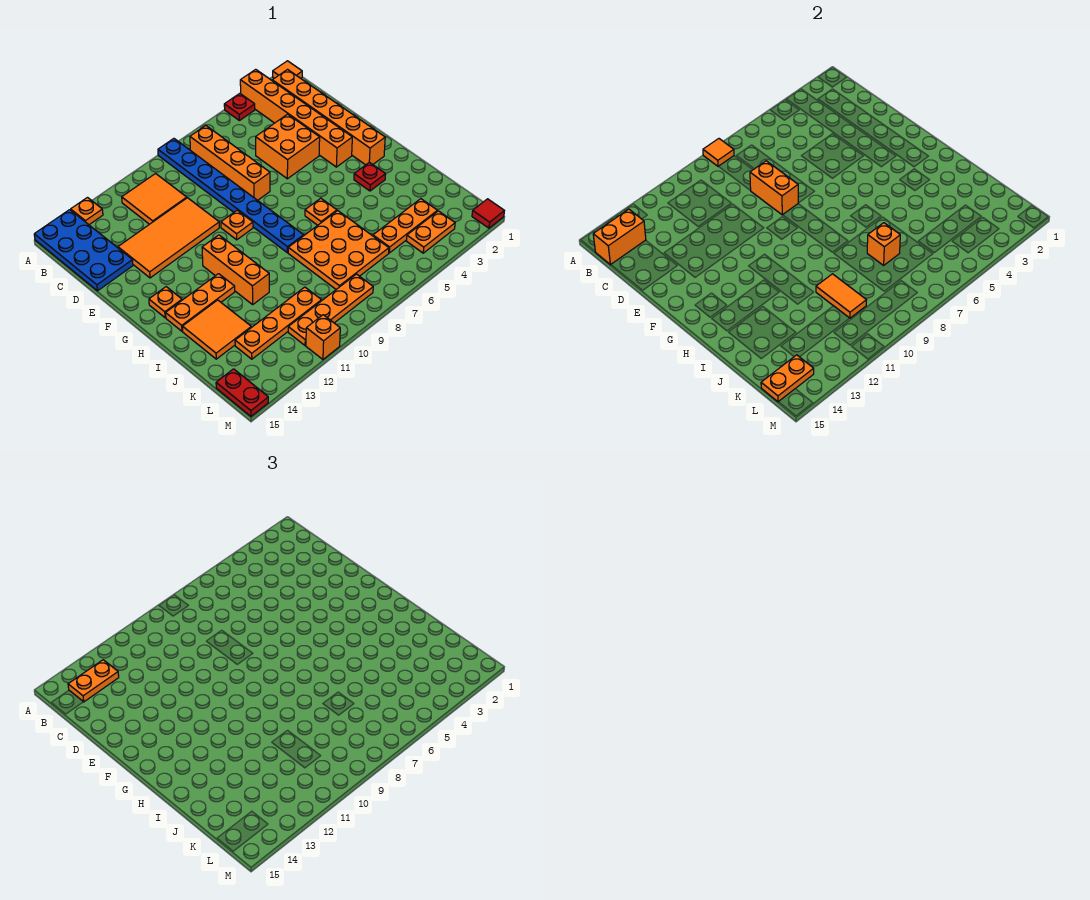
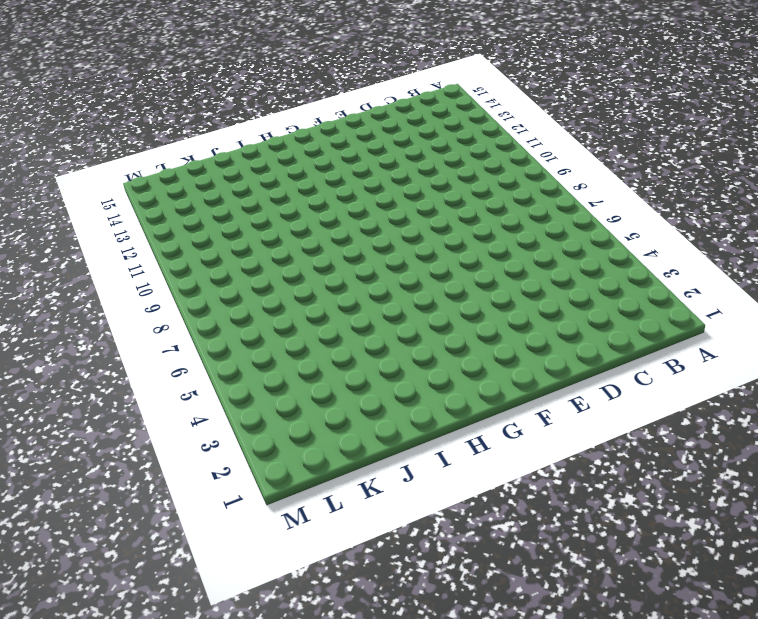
none -> orange tile A1 level 1
none -> orange brick A3:F3 level 1
none -> red plate A4 level 1
none -> blue plate A8:H8 level 1

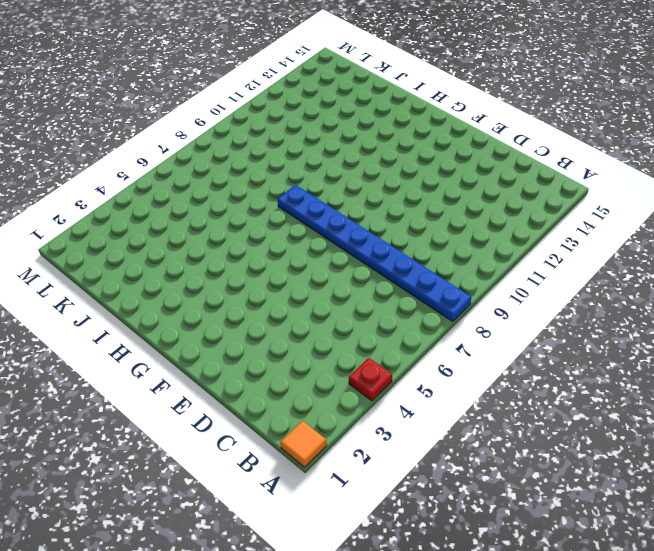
none -> orange brick A3:F3 level 1
none -> orange plate A13 level 1
none -> blue plate A14:D15 level 1
none -> orange brick B2:G2 level 1

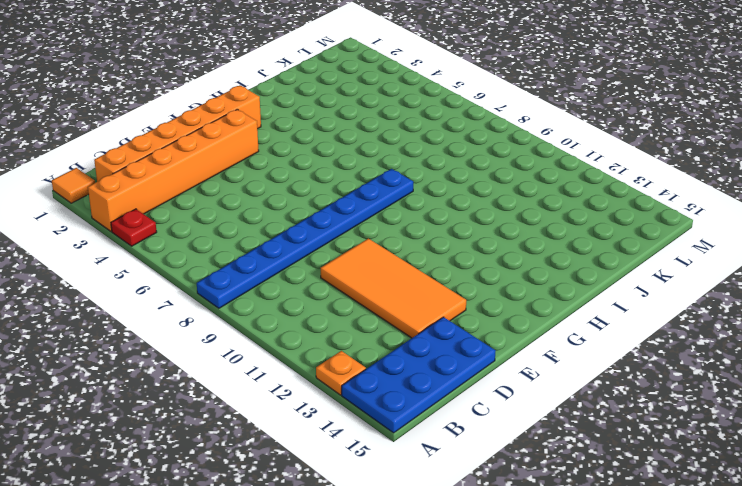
none -> orange brick B7:E7 level 1
none -> orange tile B10:C11 level 1
none -> orange brick D4:E5 level 1
none -> orange plate F9 level 1

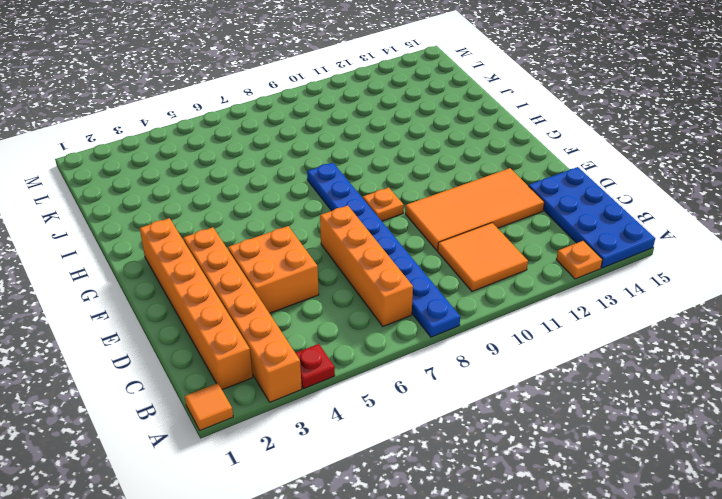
none -> orange brick G11:I11 level 1
none -> orange plate G14 level 1
none -> red plate H3 level 1
none -> orange plate H6 level 1

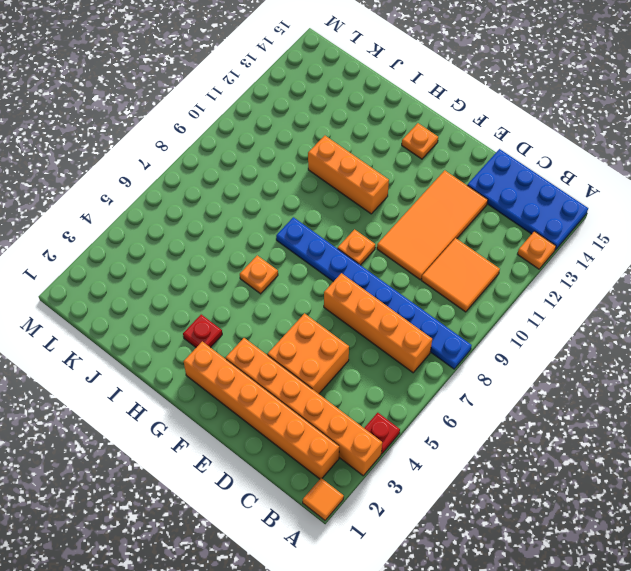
none -> orange plate H12:H14 level 1
none -> orange plate I6:K8 level 1
none -> orange tile I13:J14 level 1
none -> orange plate K3:K5 level 1

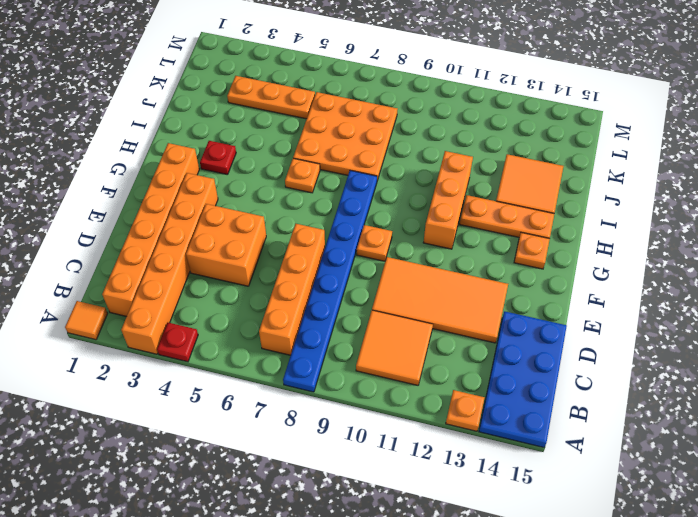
none -> orange plate K10:K13 level 1
none -> orange plate L3:L4 level 1
none -> orange plate L8:L11 level 1
none -> red plate L15:M15 level 1

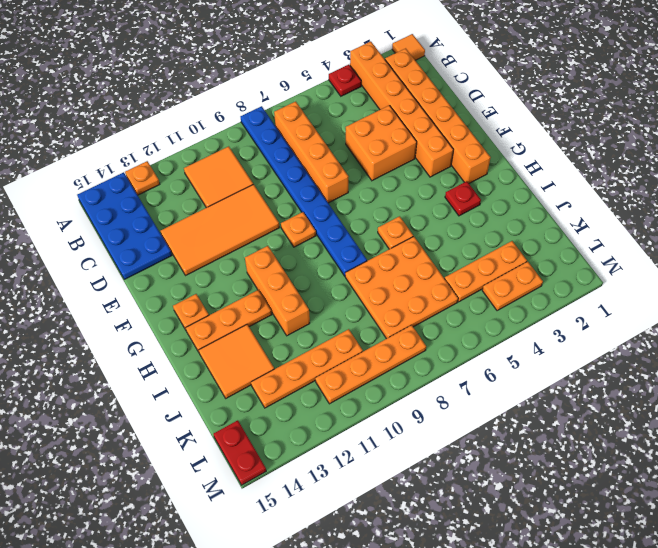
none -> red tile M1 level 1
none -> orange brick M11 level 1
none -> orange tile A8 level 2
none -> orange brick B14:B15 level 2

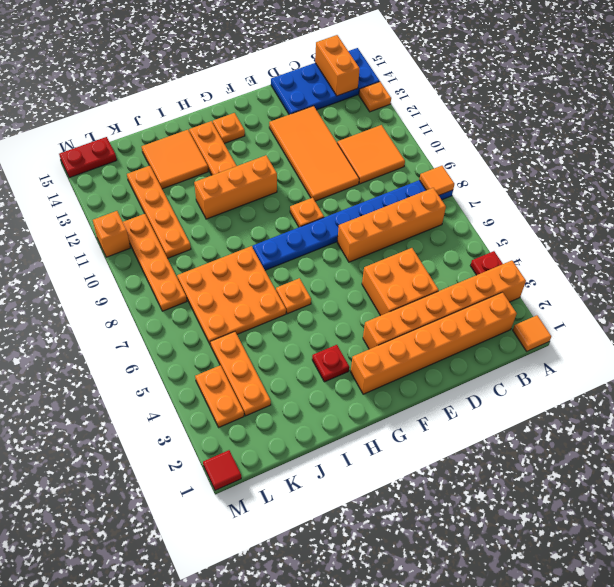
none -> orange brick D8:E8 level 2
none -> orange brick J7 level 2
none -> orange tile J10:K10 level 2
none -> orange plate L14:L15 level 2

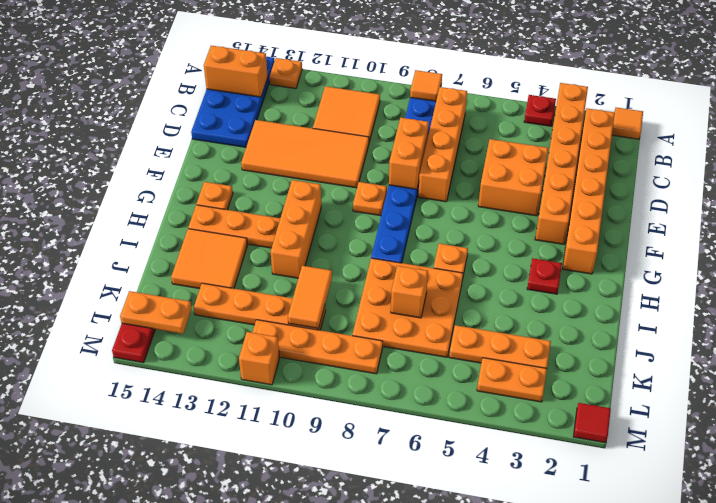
none -> orange plate B13:B14 level 3

